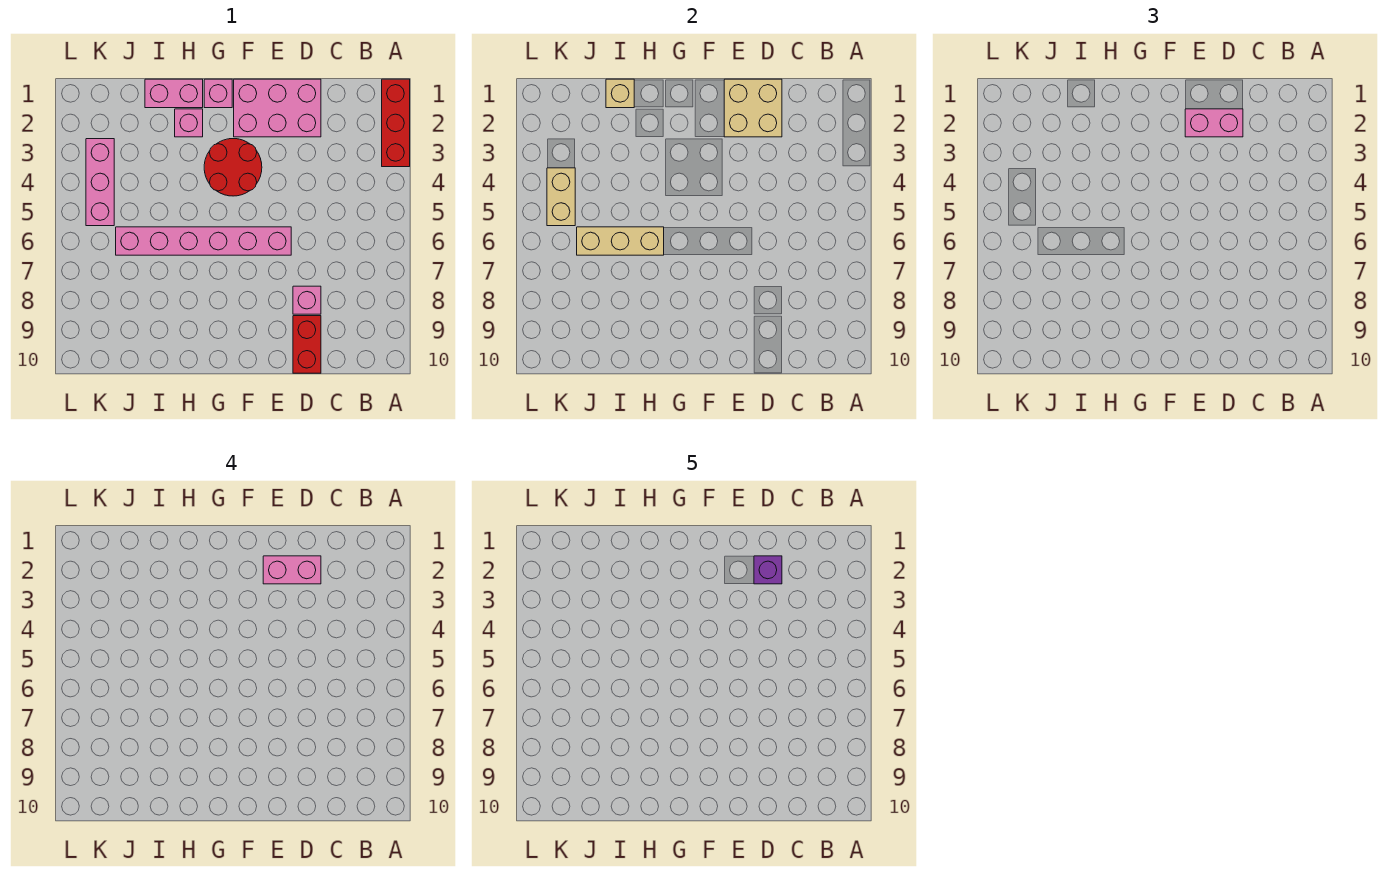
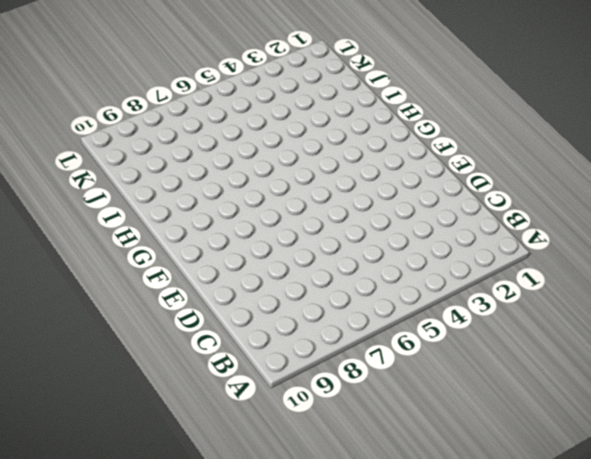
none -> red brick A1:A3 level 1
none -> pink brick D1:F2 level 1
none -> pink brick D8 level 1

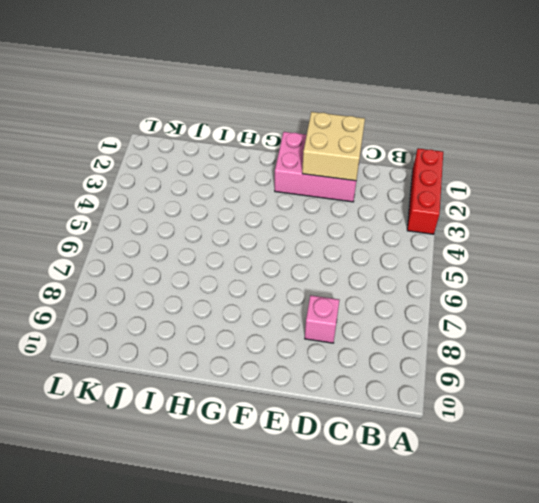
none -> red brick D9:D10 level 1
none -> pink brick E6:J6 level 1
none -> red round brick F3:G4 level 1

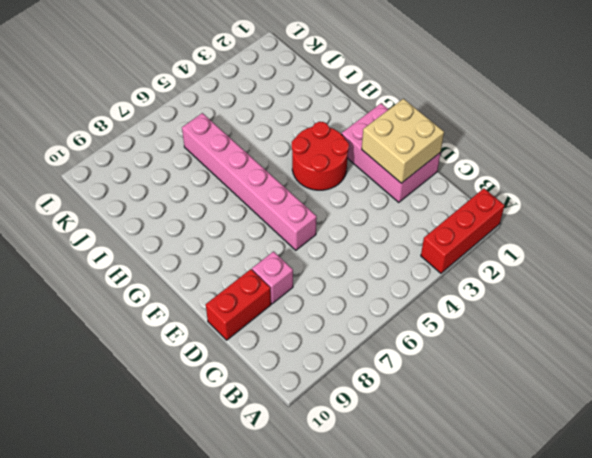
none -> pink brick G1 level 1
none -> pink brick H1:I1 level 1
none -> pink brick H2 level 1

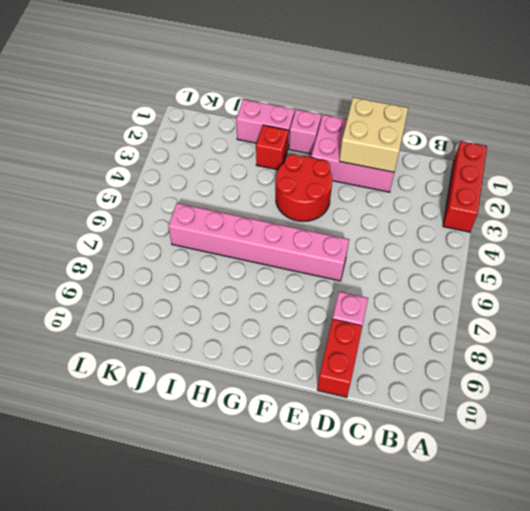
red brick H2 level 1 -> pink brick H2 level 1
none -> pink brick K3:K5 level 1
none -> tan brick H6:J6 level 2
none -> tan brick I1 level 2

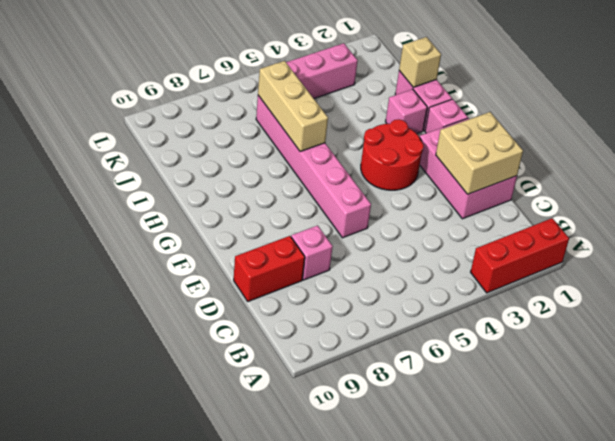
none -> tan brick K4:K5 level 2
none -> pink brick D2:E2 level 3
none -> pink brick D2:E2 level 4

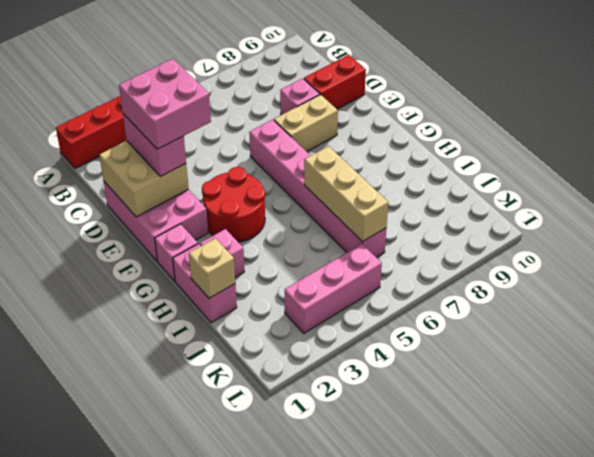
pink brick D2:E3 level 4 -> pink brick D2:E2 level 4
tan brick E7:E8 level 1 -> tan brick K4:K5 level 2
none -> purple brick D2 level 5

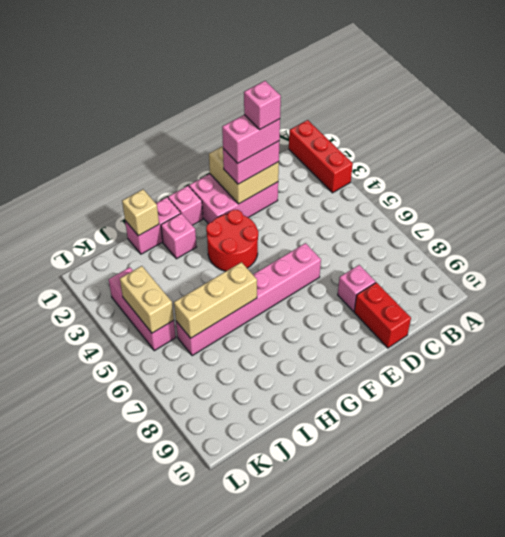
pink brick D2 level 5 -> purple brick D2 level 5

